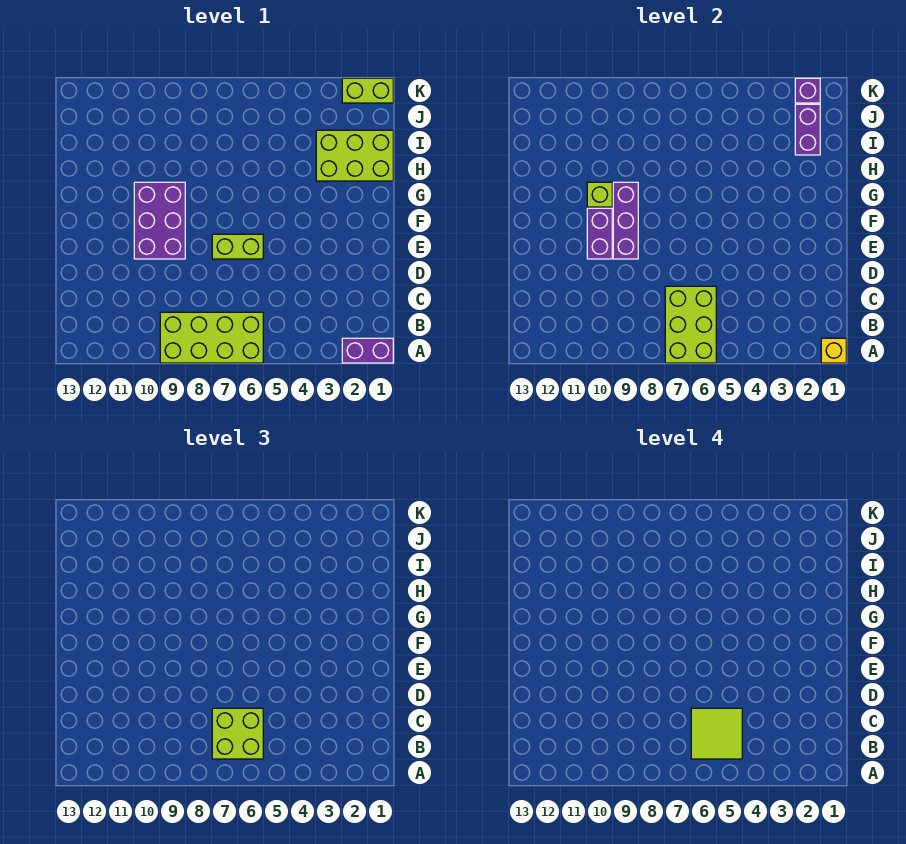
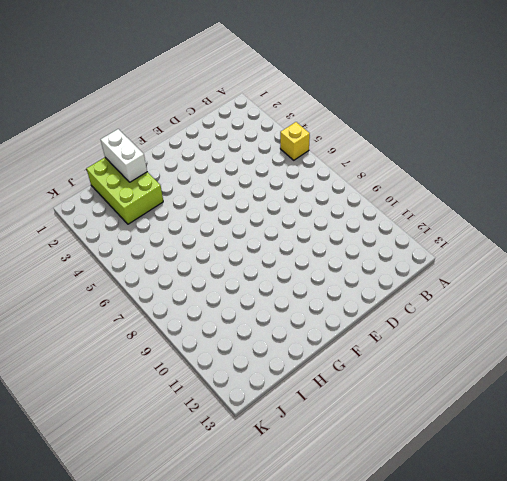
yellow brick A5 level 1 -> yellow brick A1 level 2
white brick H1:H2 level 2 -> none
none -> purple brick A1:A2 level 1
none -> lime brick A6:B9 level 1
none -> lime brick E6:E7 level 1

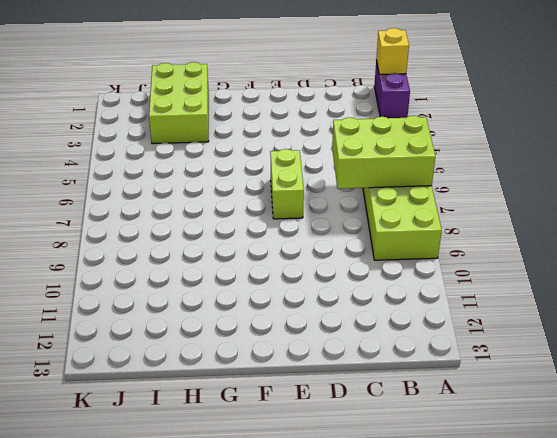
none -> purple brick E9:G10 level 1
none -> lime brick K1:K2 level 1
none -> purple brick E9:G9 level 2

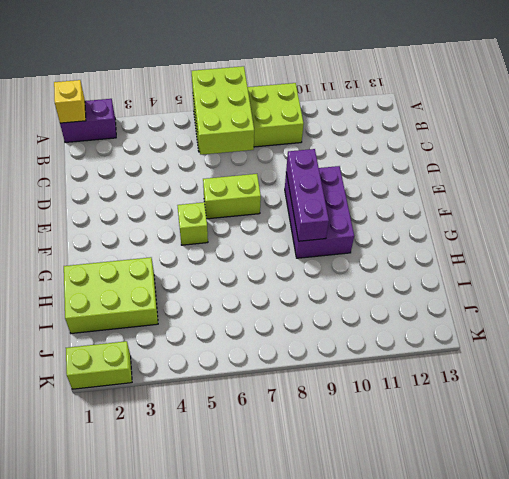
lime brick F5 level 1 -> lime brick G10 level 2
none -> purple brick E10:F10 level 2
none -> purple brick I2:J2 level 2
none -> purple brick K2 level 2

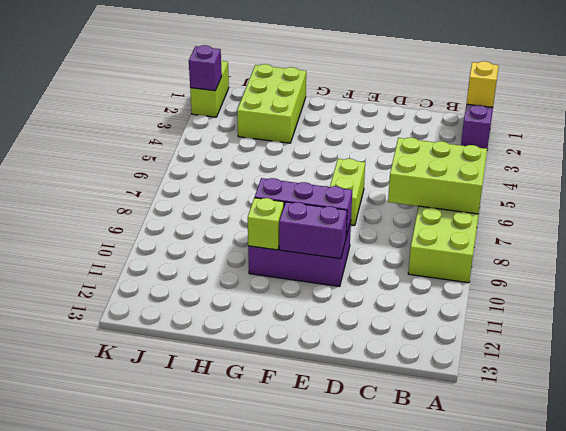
none -> purple brick I2:J2 level 2
none -> lime brick B6:C7 level 3
none -> lime tile B5:C6 level 4

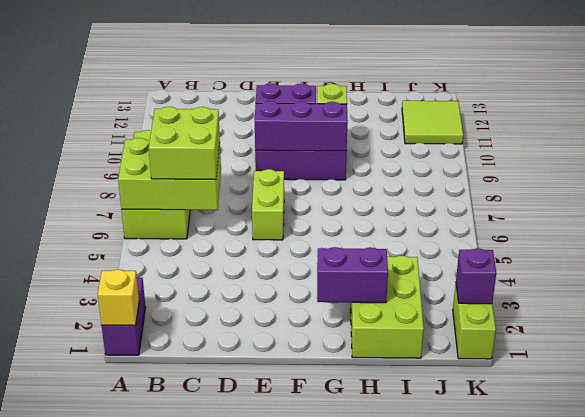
purple brick G2:H2 level 2 -> purple brick I2:J2 level 2
lime tile J11:K12 level 1 -> lime tile B5:C6 level 4

